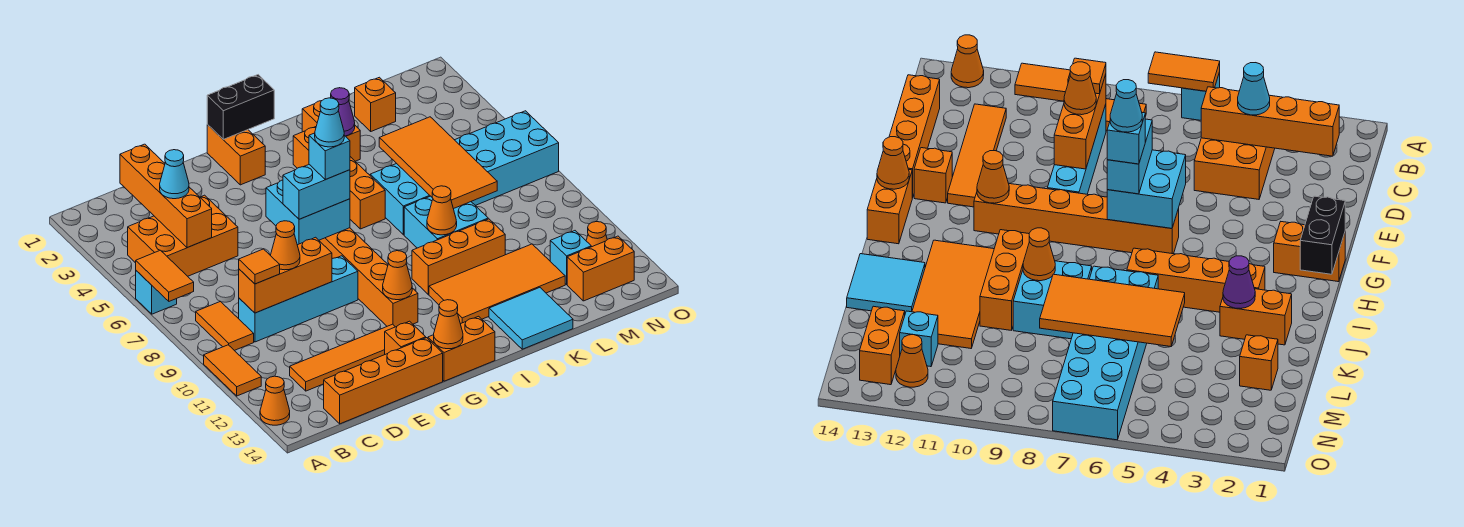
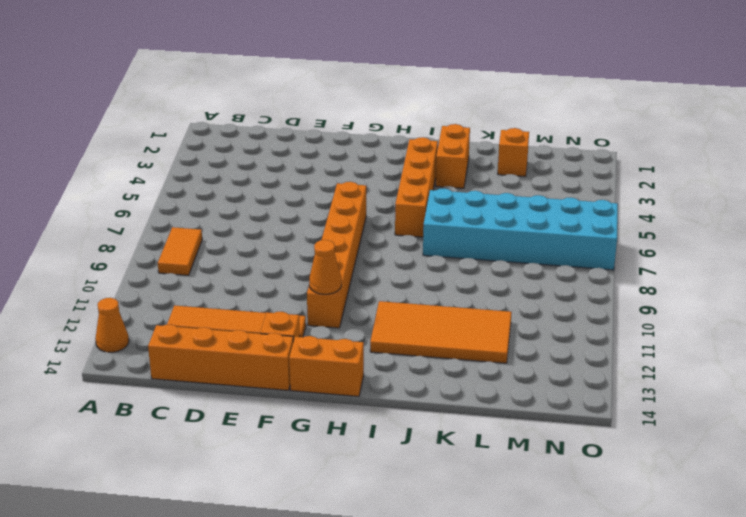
none -> cyan brick A6 level 1
none -> orange tile A10:A11 level 1
none -> orange brick B4:D5 level 1
none -> cyan brick C9:F9 level 1

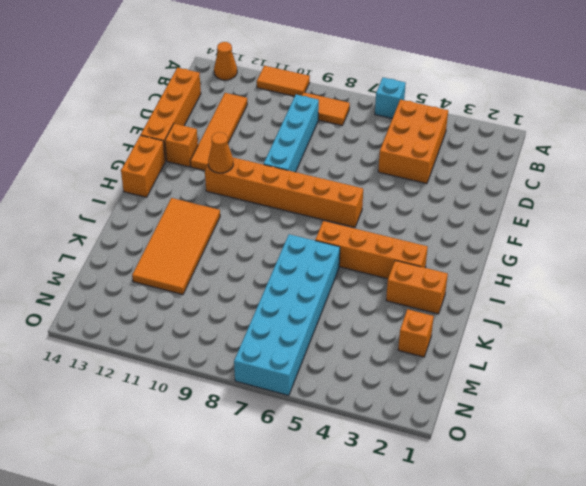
none -> orange brick G1:G2 level 1
none -> orange brick I10:K10 level 1
none -> cyan brick J8:K9 level 1
none -> cyan tile J13:K14 level 1

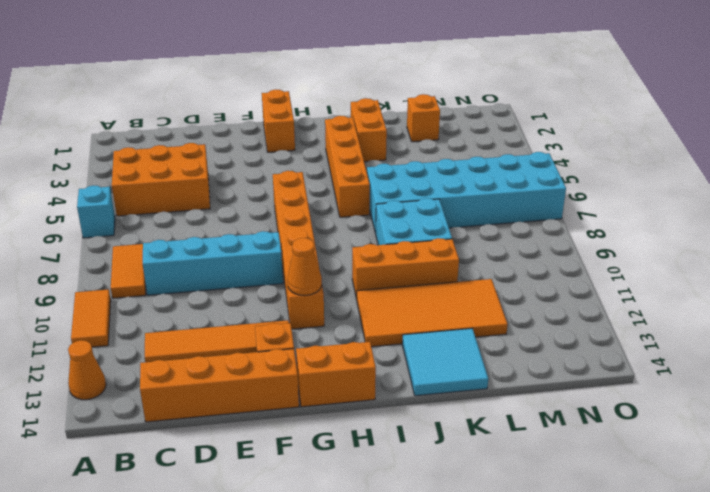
none -> cyan brick M12 level 1
none -> orange brick M13:N13 level 1
none -> orange cone N12 level 1
none -> orange tile A6:A7 level 2

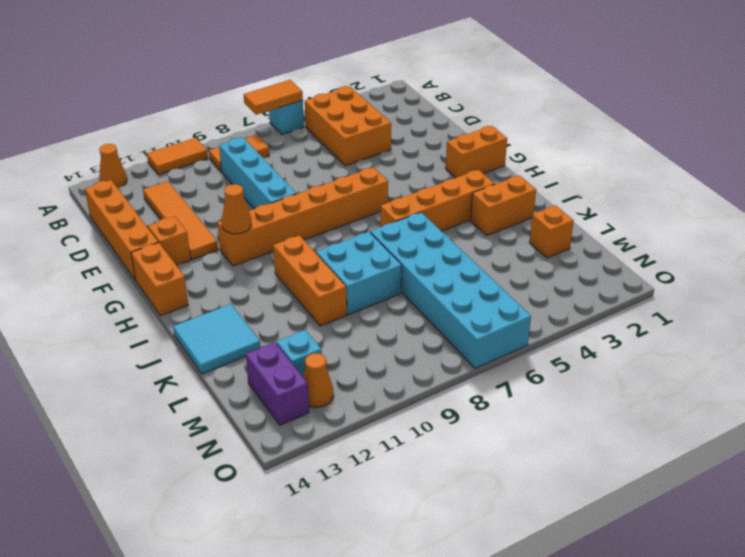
purple brick M13:N13 level 1 -> orange brick M13:N13 level 1
none -> orange tile I11:L12 level 1
none -> orange brick C2:C5 level 2
none -> orange brick C9:E9 level 2
none -> cyan brick F6:G7 level 2

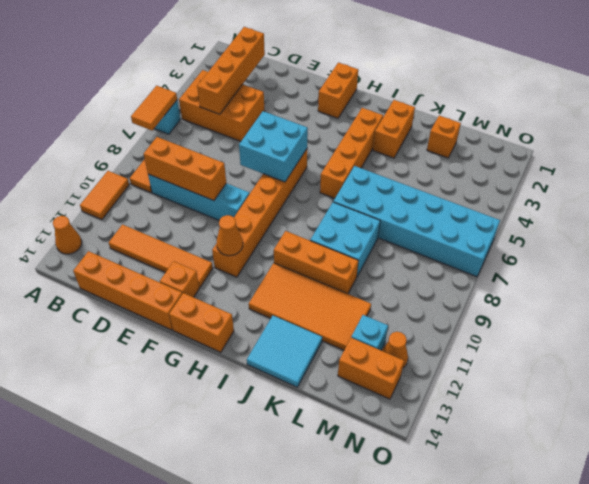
none -> black brick G1:H1 level 2
none -> orange cone G14 level 2
none -> purple cone J3 level 2
none -> orange cone J9 level 2

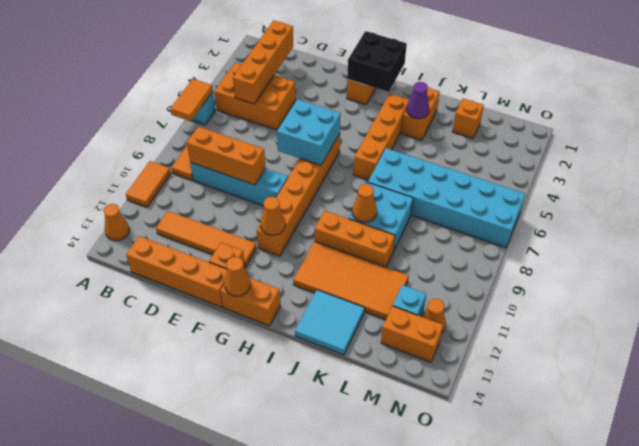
black brick G1:H2 level 2 -> black brick G1:H1 level 2
none -> orange tile K5:L8 level 2
none -> cyan cone C4 level 3
none -> orange tile C9 level 3
none -> orange cone D9 level 3

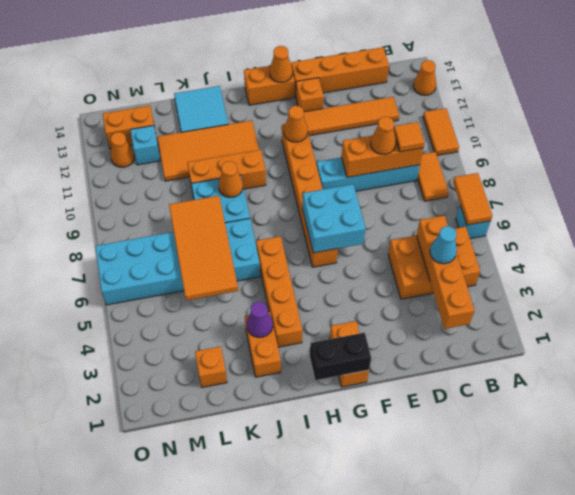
none -> cyan brick F7:G7 level 3
none -> cyan brick G7 level 4
none -> cyan cone G7 level 5

